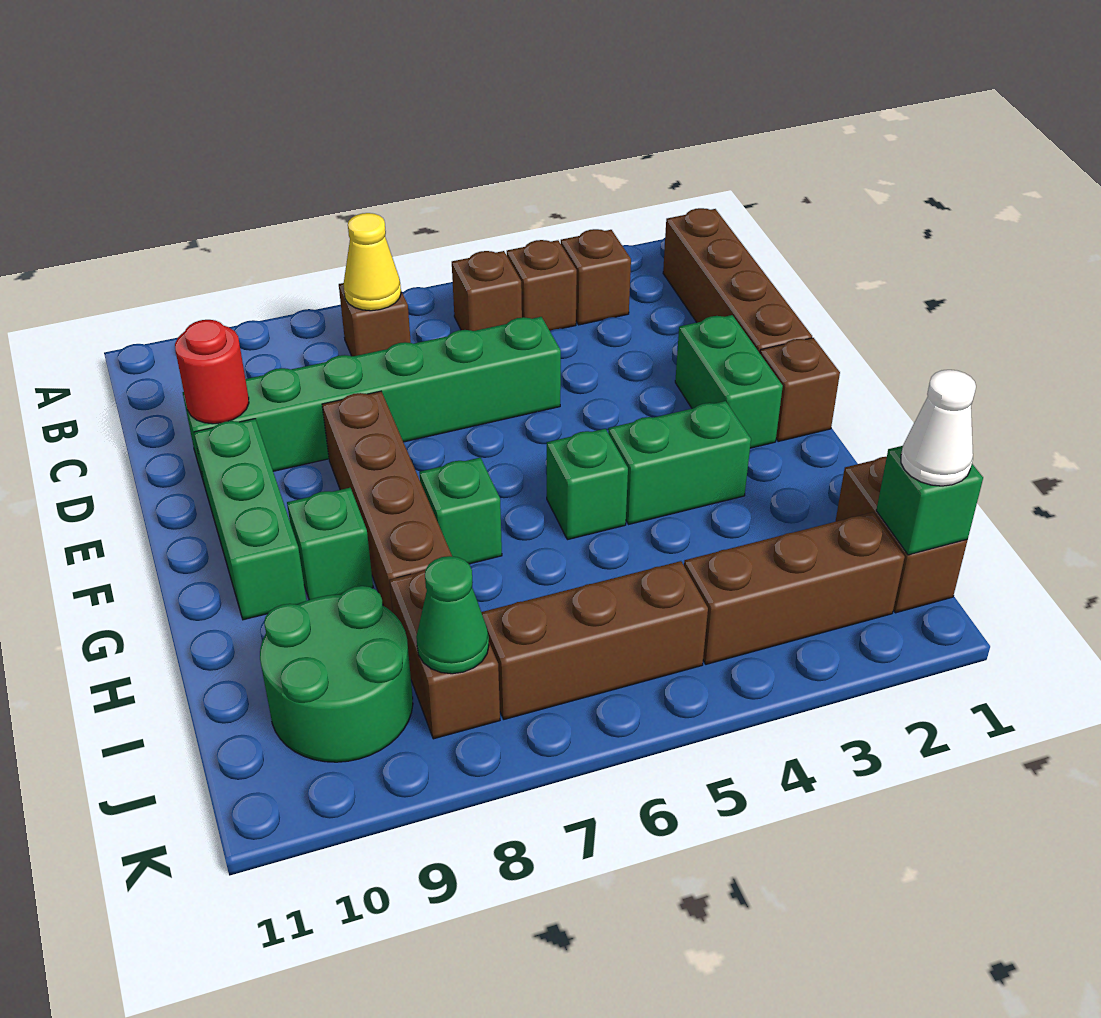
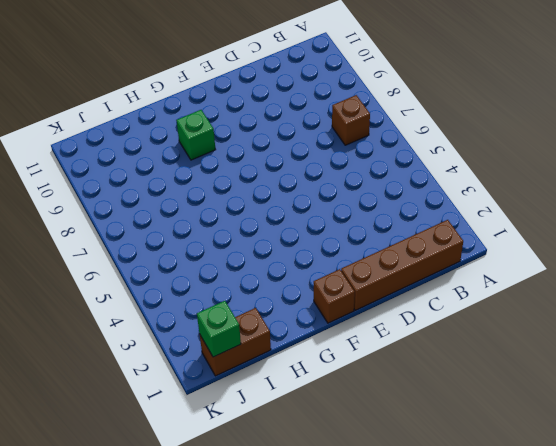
none -> brown brick B3 level 1
none -> brown brick B4 level 1
none -> brown brick B5 level 1

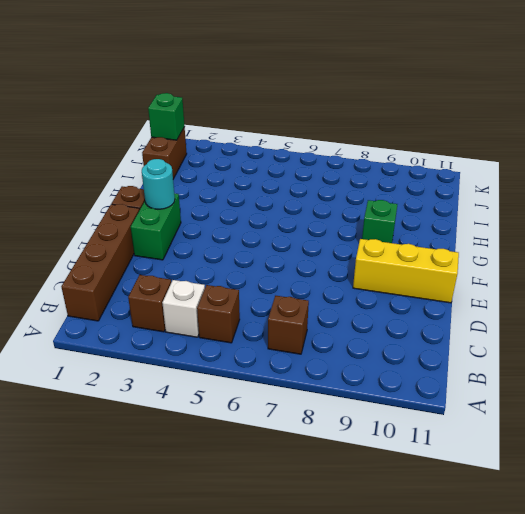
white brick B4 level 1 -> brown brick B4 level 1
yellow brick E9:E11 level 1 -> green brick E10:G10 level 1
cyan round brick F2 level 2 -> none
none -> green brick D5:D10 level 1
none -> brown brick E8:H8 level 1
none -> green brick G3:G4 level 1

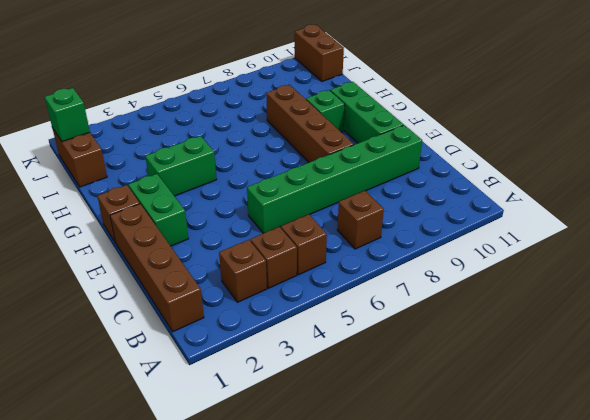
brown brick J11:K11 level 1 -> brown brick I8:J8 level 1
none -> green brick G5 level 1
none -> green brick G7 level 1
none -> green round brick I9:J10 level 1

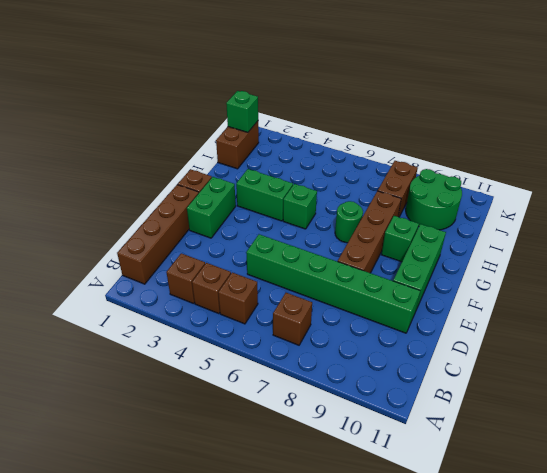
green round brick G7 level 1 -> green brick G7 level 1
none -> brown brick J2:J4 level 1
none -> brown brick J5:J7 level 1
none -> yellow cone B7 level 2

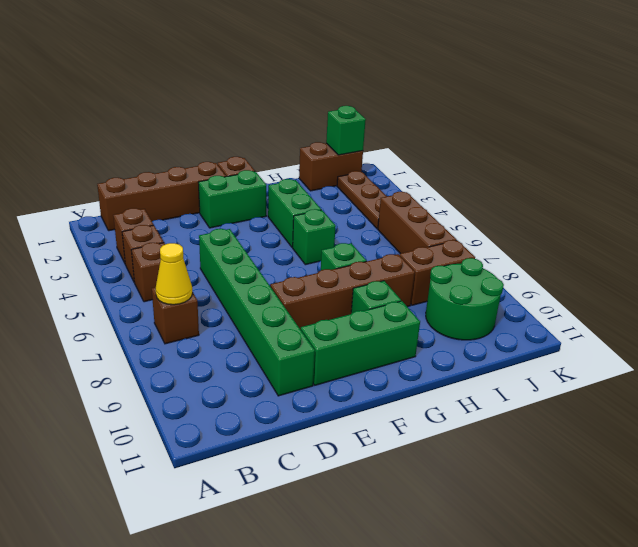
brown plate J2:J4 level 1 -> brown brick J2:J4 level 1
none -> red round brick D10 level 2
none -> green cone J8 level 2
none -> white cone J1 level 3

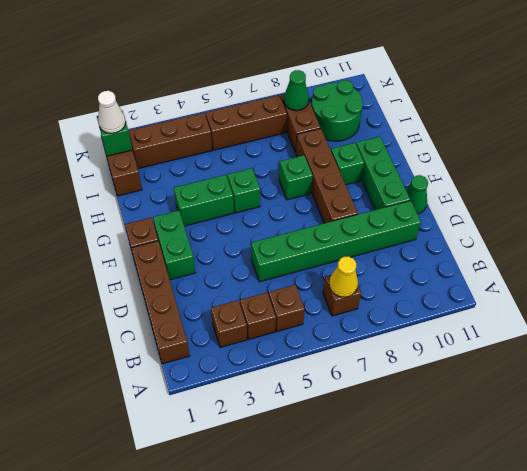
green cone E11 level 1 -> none
none -> red round brick D10 level 2

